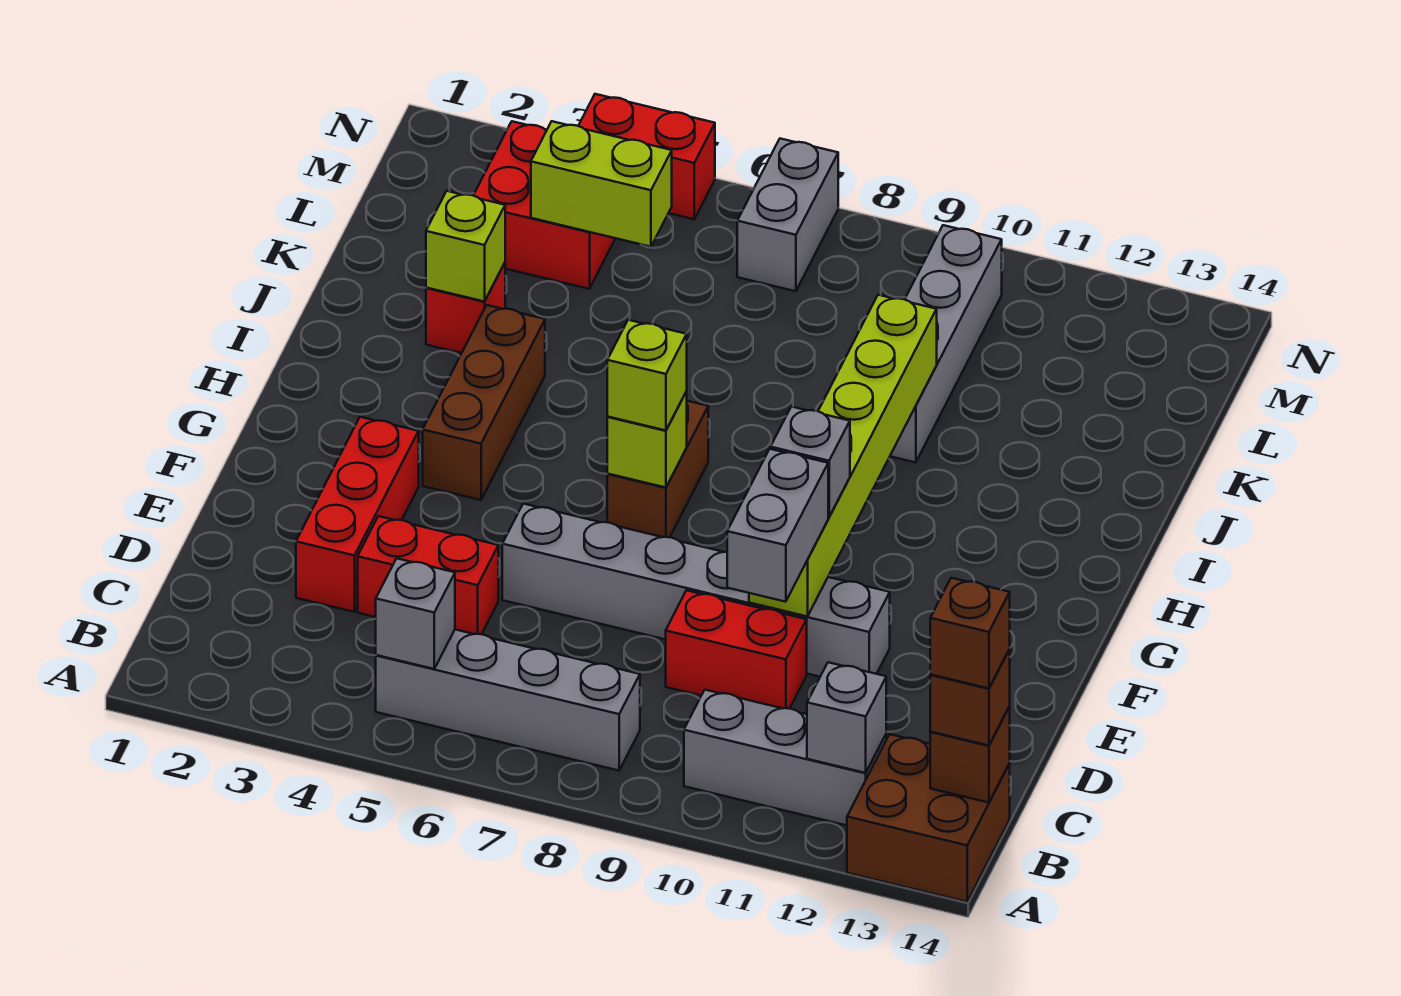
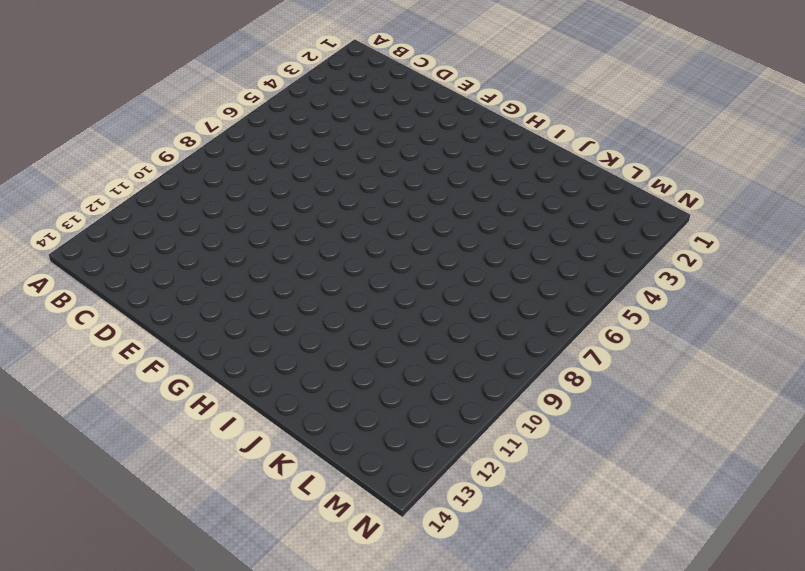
none -> brown brick A13:B14 level 1
none -> grey brick B5:B8 level 1
none -> grey brick B10:B12 level 1

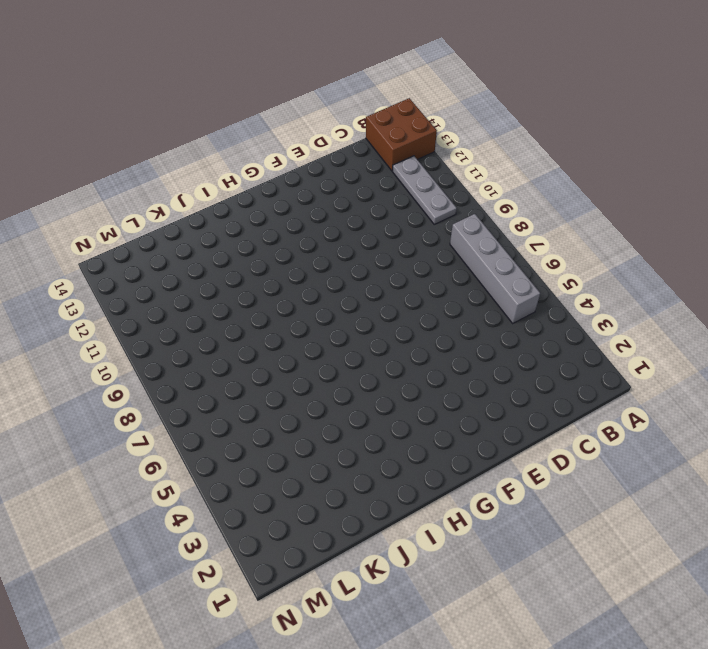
grey plate B10:B12 level 1 -> grey brick B10:B12 level 1
none -> red brick D3:F3 level 1
none -> red brick D4:D5 level 1
none -> red brick D9:D10 level 1

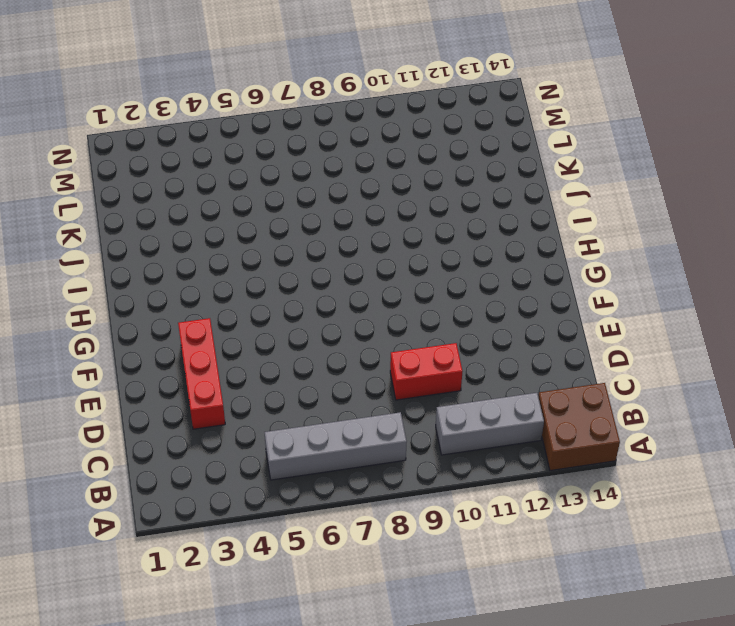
none -> red brick D4:D5 level 1
none -> grey brick E6:E11 level 1
none -> brown brick G4:I4 level 1

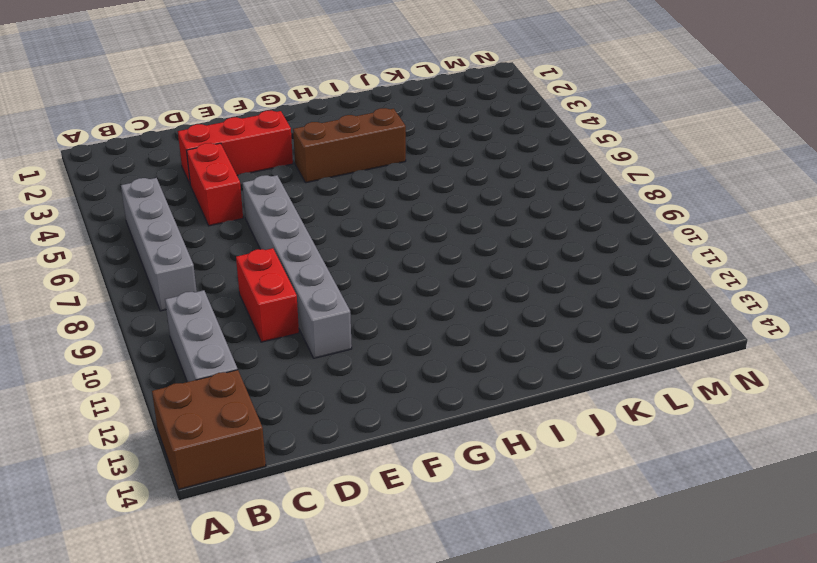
none -> brown brick G7:H7 level 1
none -> red brick J3 level 1
none -> grey brick J10:M10 level 1

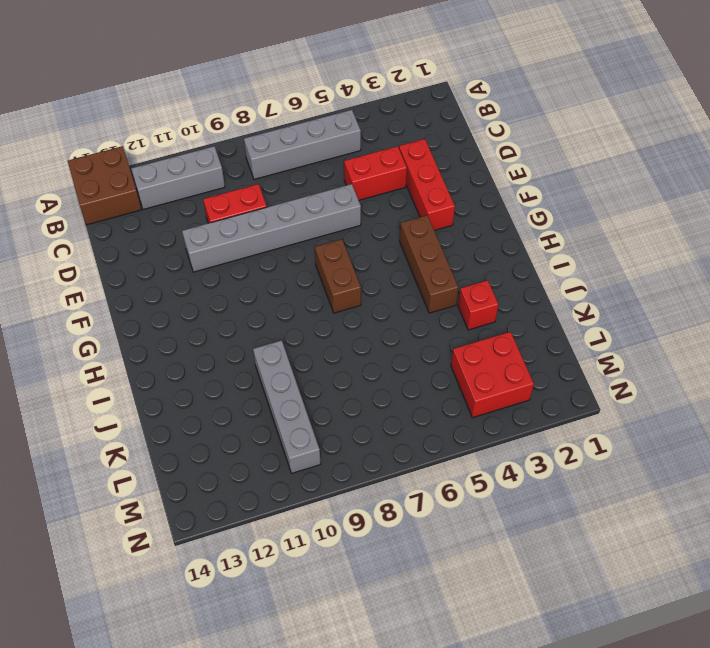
none -> grey brick M7:N7 level 1
none -> red brick N4:N5 level 1
none -> grey brick B5 level 2

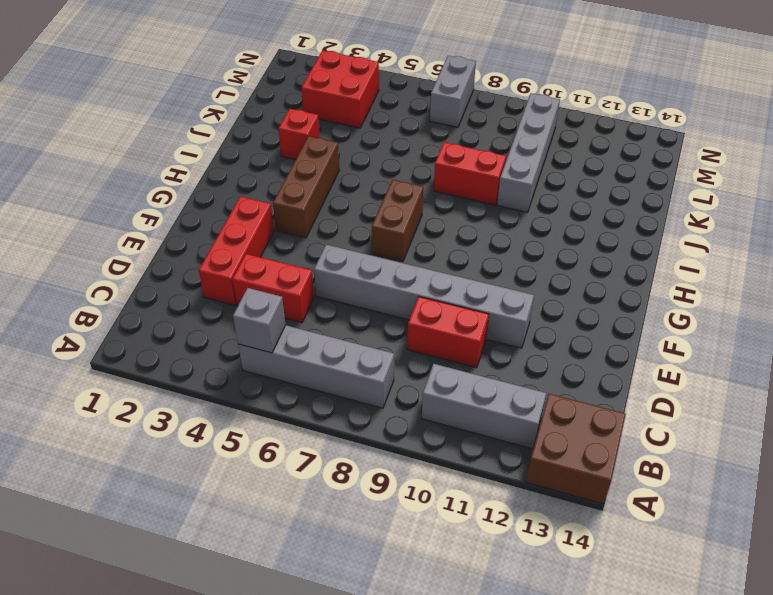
red brick J8:J9 level 1 -> red brick N4:N5 level 1
none -> grey brick B12 level 2
none -> brown brick B14 level 2
none -> lime brick E10:J10 level 2

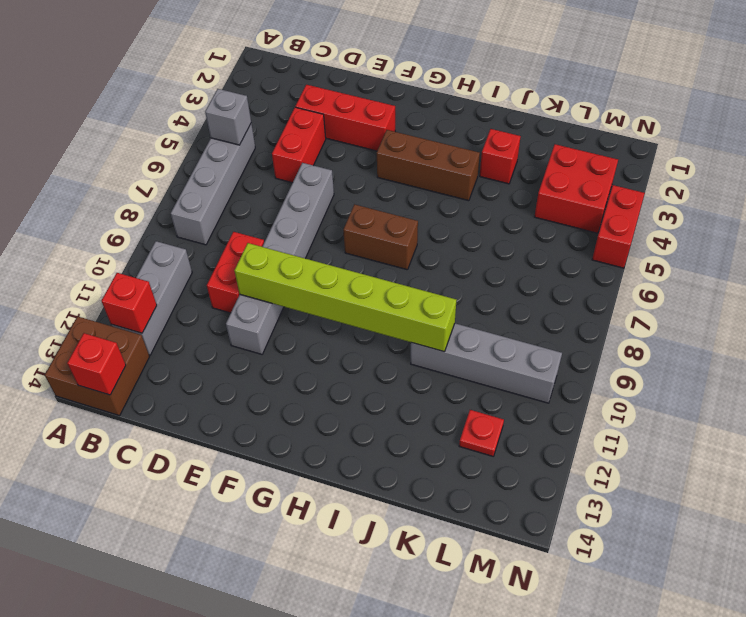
red brick B12 level 2 -> grey brick B12 level 2
red brick B14 level 2 -> brown brick B14 level 2
red plate L12 level 1 -> none
none -> grey brick M7:N7 level 1
none -> lime brick G7 level 2
none -> lime brick J3 level 2

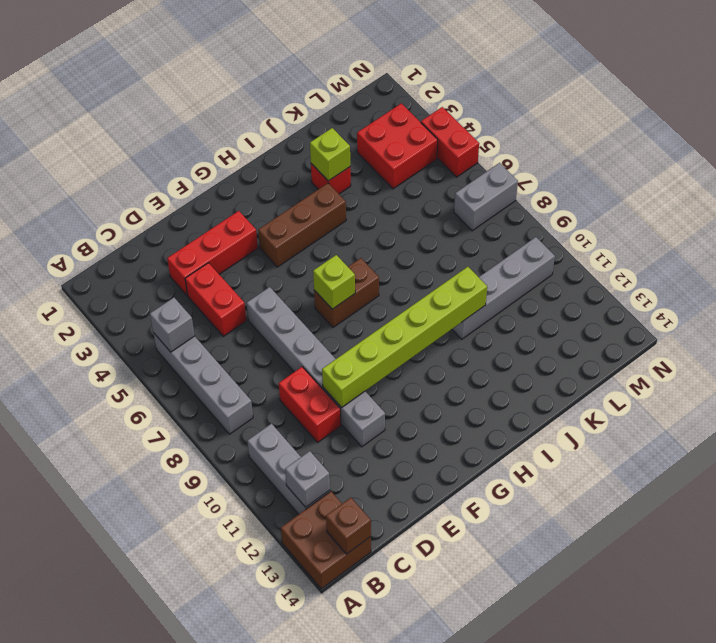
none -> lime brick L4:L5 level 2
none -> brown brick B14 level 3
none -> grey brick D10:E10 level 3

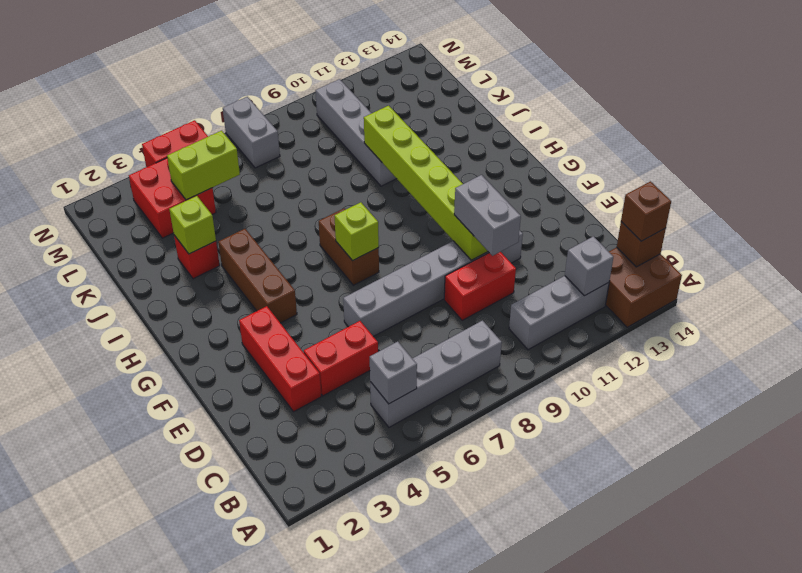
none -> grey brick F10 level 3
none -> lime brick G7 level 3
none -> brown brick B14 level 4

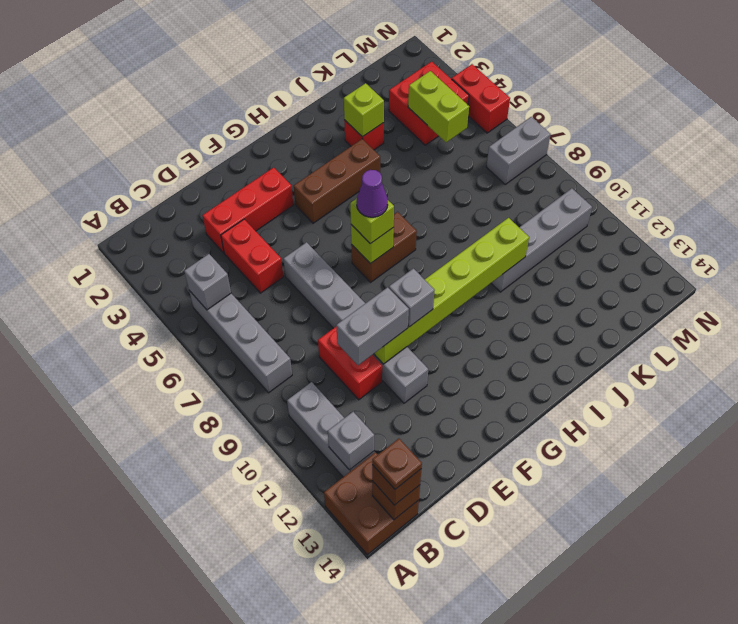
brown plate B14 level 4 -> brown brick B14 level 4
purple cone G7 level 4 -> none

